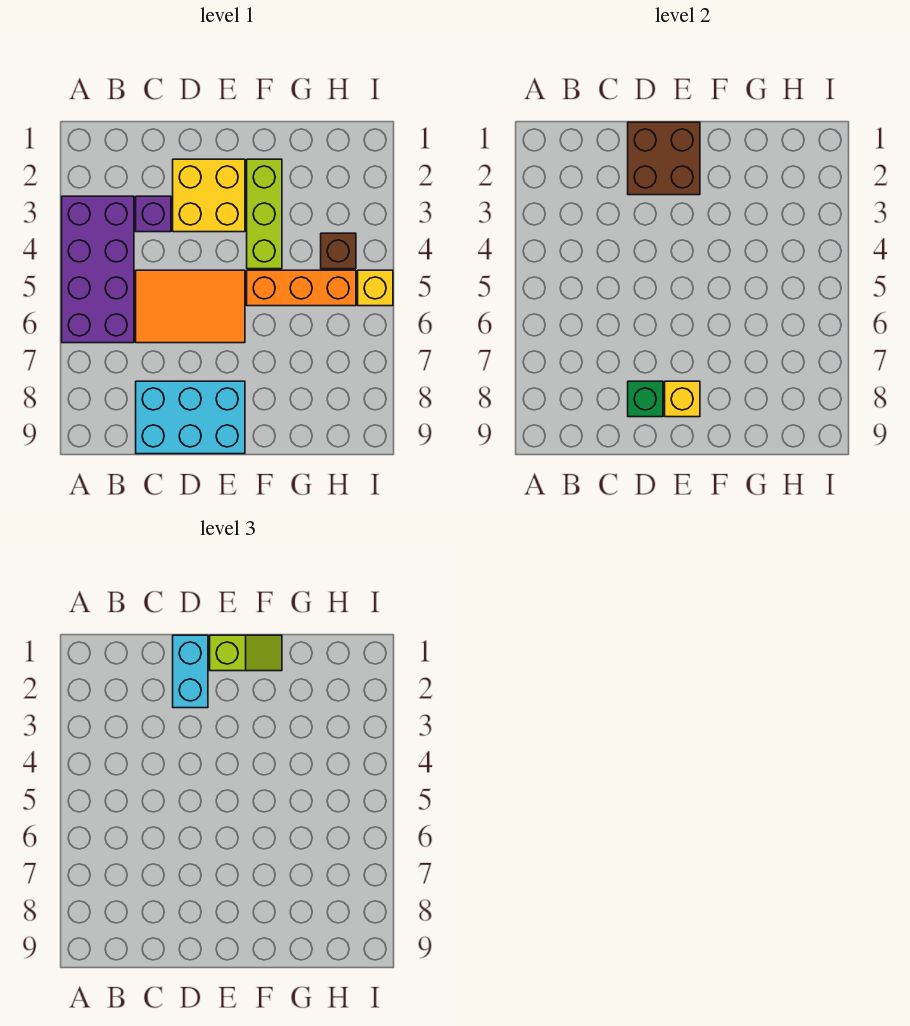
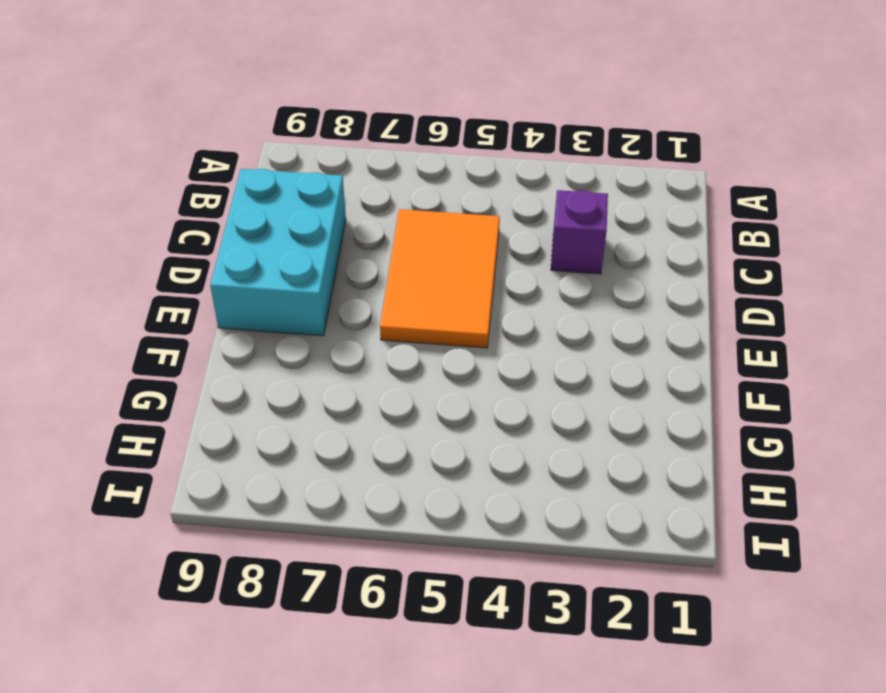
none -> purple brick A3:B6 level 1
none -> yellow brick D2:E3 level 1
none -> lime brick F2:F4 level 1

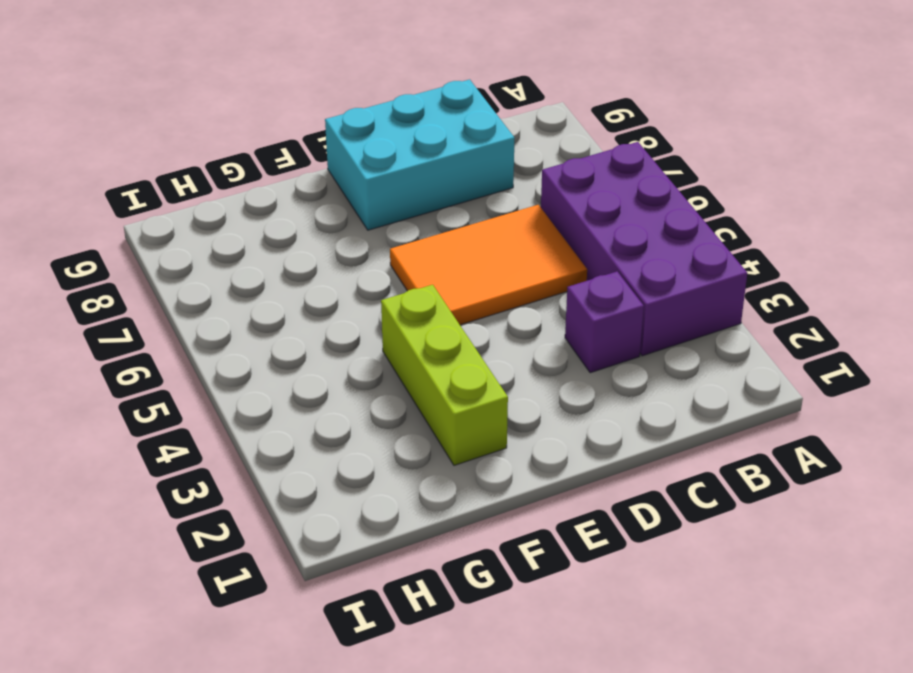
none -> yellow brick D2:E3 level 1
none -> orange brick F5:H5 level 1
none -> brown brick H4 level 1

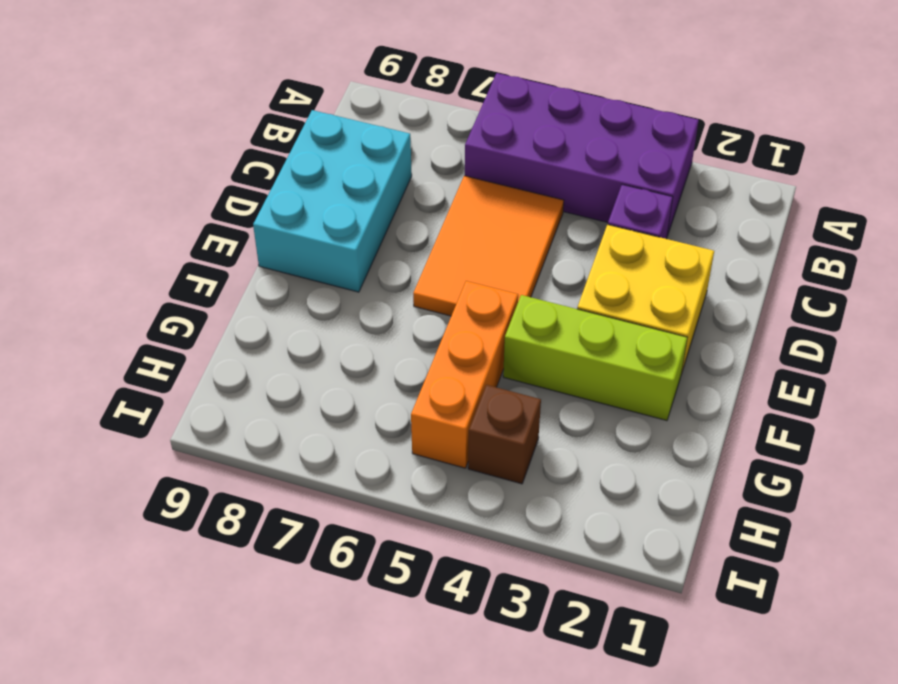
none -> yellow brick I5 level 1
none -> brown brick D1:E2 level 2
none -> green brick D8 level 2

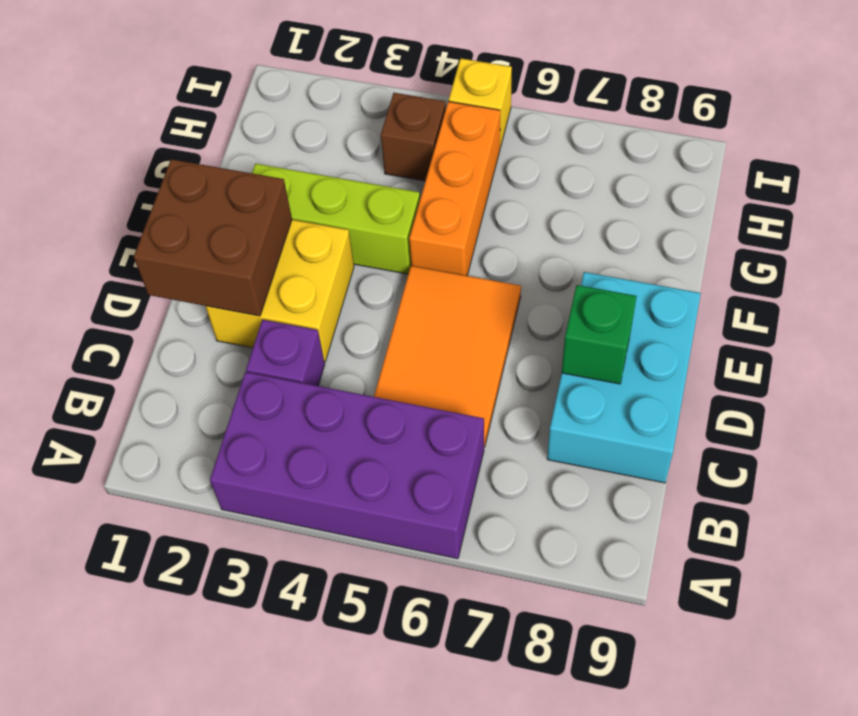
none -> yellow brick E8 level 2
none -> cyan brick D1:D2 level 3
none -> lime slope E1:F1 level 3 top E

